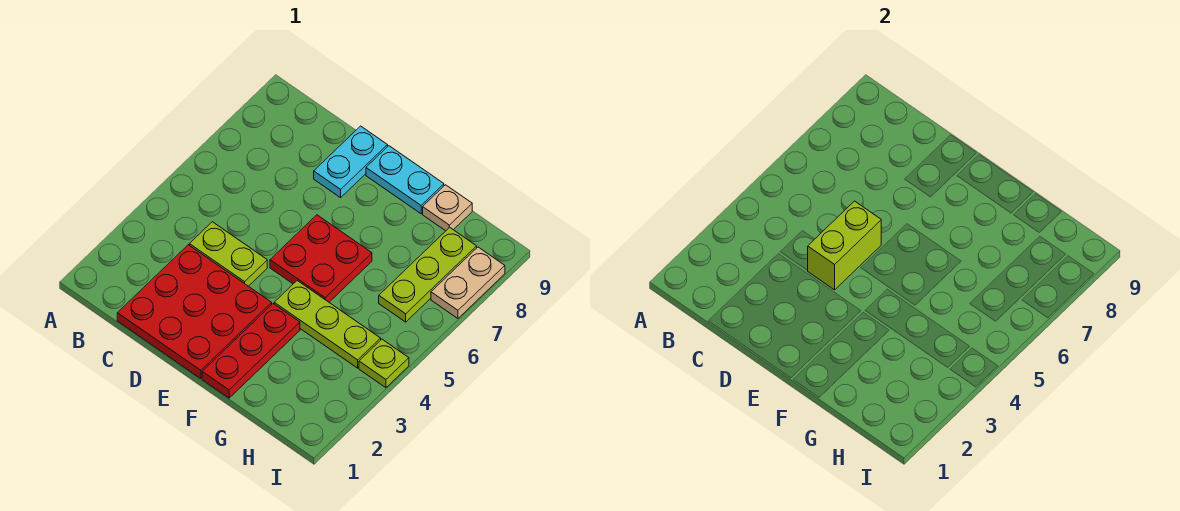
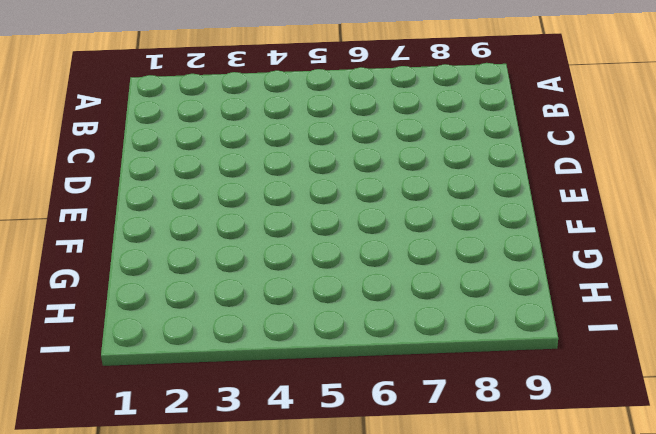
none -> red plate C1:E3 level 1
none -> lime plate C4:D4 level 1
none -> cyan plate D8:D9 level 1

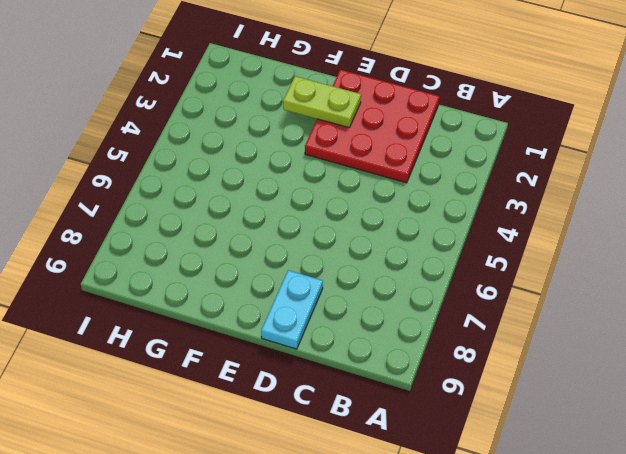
lime plate E2:F2 level 2 -> lime plate C4:D4 level 1
none -> red plate E5:F6 level 1
none -> cyan plate E9:F9 level 1
none -> red plate F1:F3 level 1

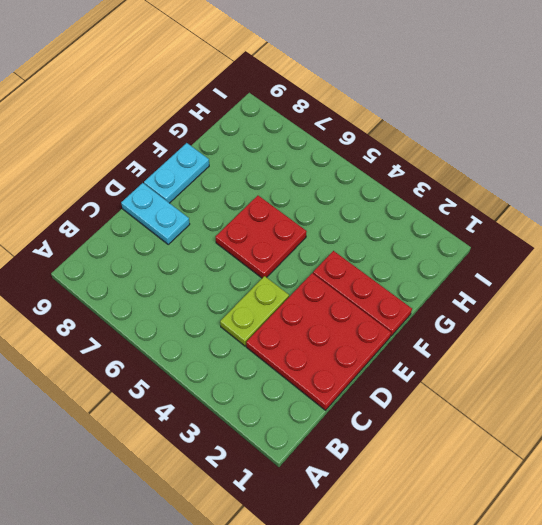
none -> lime plate F4:H4 level 1
none -> tan plate G9 level 1
none -> lime plate H6:H8 level 1

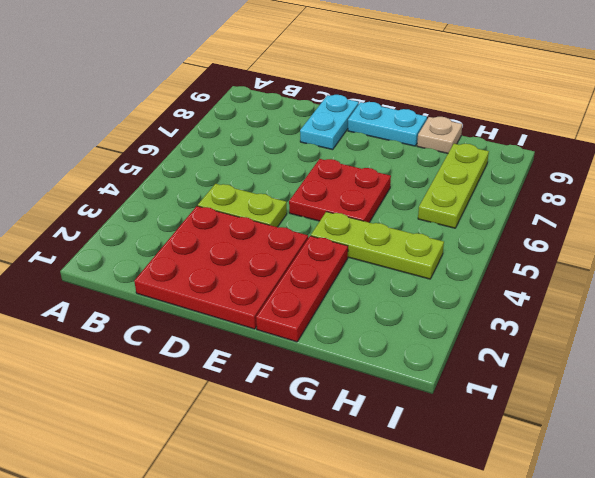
none -> lime plate I4 level 1
none -> tan plate I7:I8 level 1
none -> lime brick D4:D5 level 2

